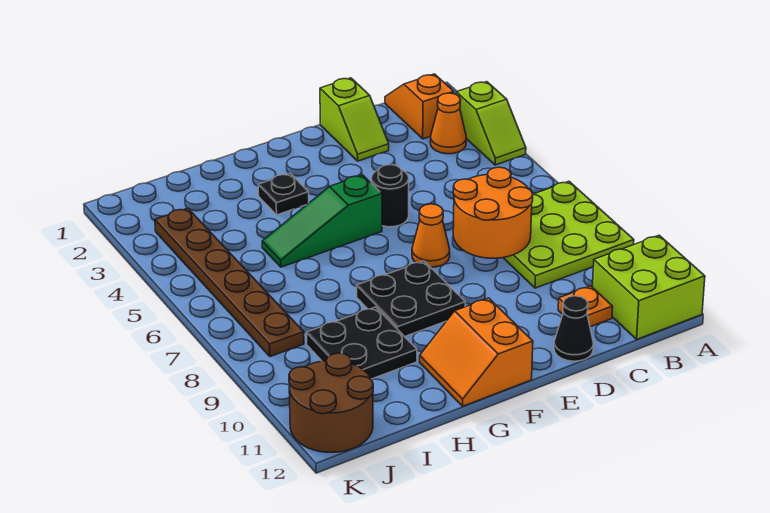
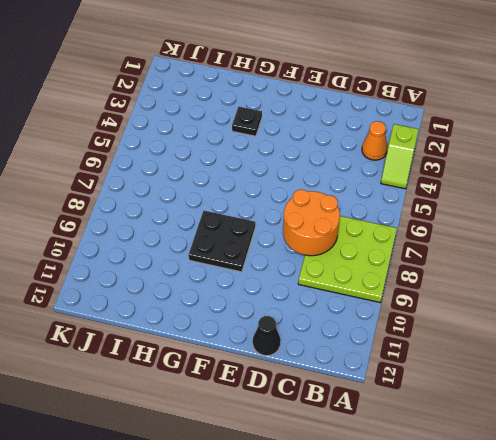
none -> lime brick A11:B12 level 1
none -> orange slope B1:B2 level 1 top 2
none -> orange plate C11 level 1

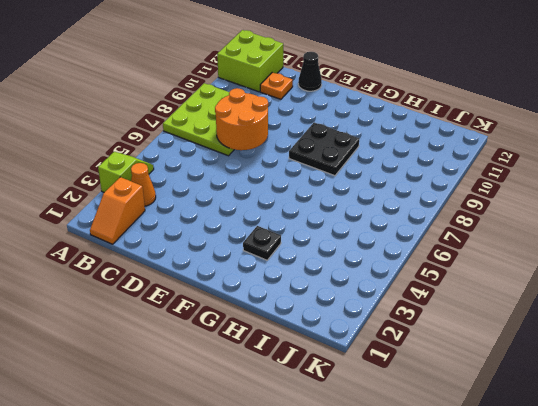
none -> lime slope D1:D2 level 1 top 1
none -> black round brick E5 level 1
none -> orange cone E7 level 1

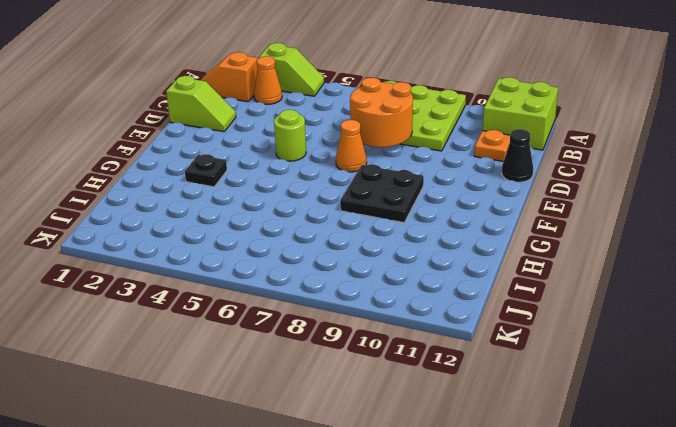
lime round brick E5 level 1 -> black round brick E5 level 1
none -> green slope F5:H5 level 1 top F
none -> orange slope F11:G12 level 1 top F
none -> black plate H9:I10 level 1

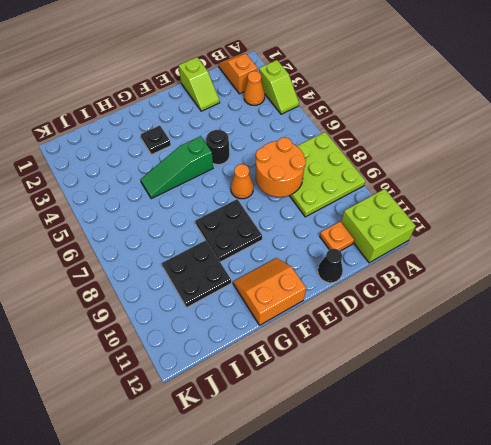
orange slope F11:G12 level 1 top 12 -> orange slope F11:G12 level 1 top F
none -> brown plate J3:J8 level 1
none -> brown round brick J11:K12 level 1

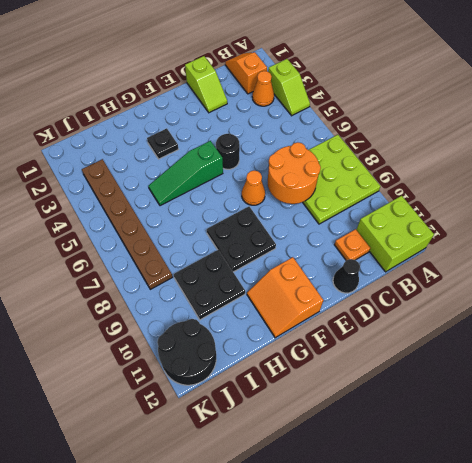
black round brick J11:K12 level 1 -> brown round brick J11:K12 level 1

